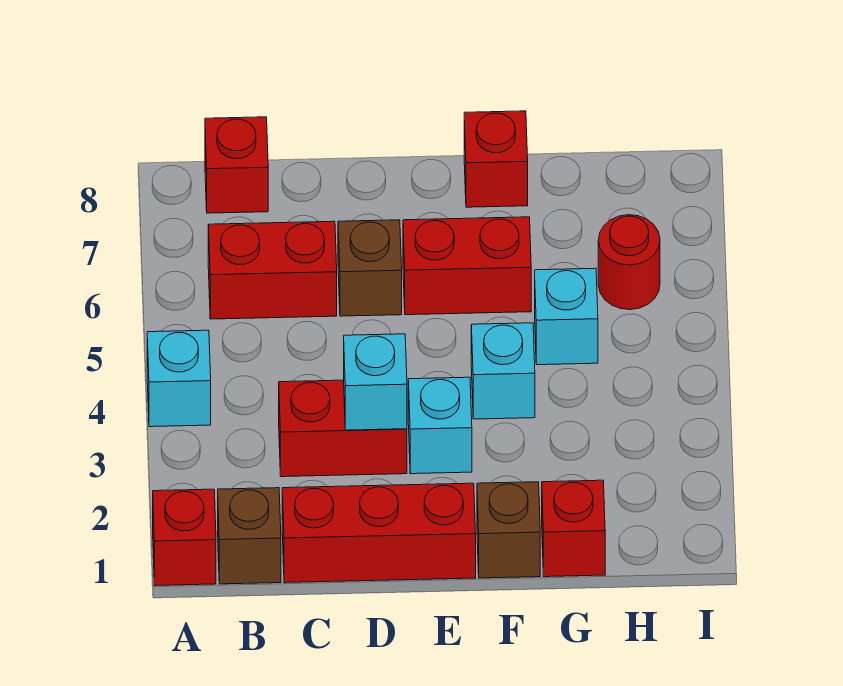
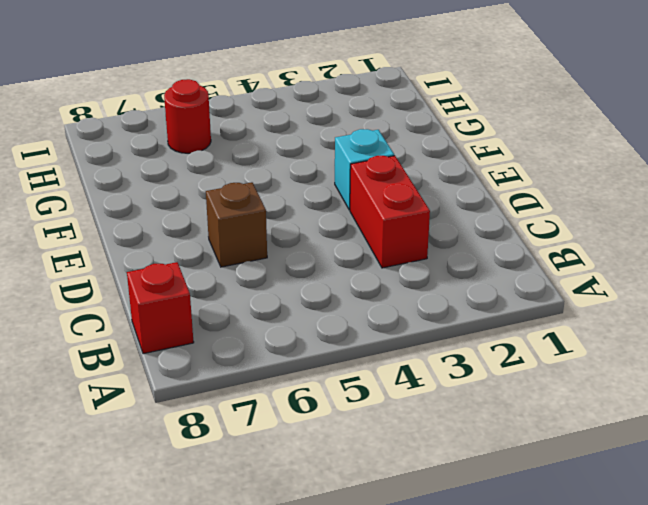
none -> red brick A1 level 1
none -> cyan brick A4 level 1
none -> brown brick B1 level 1

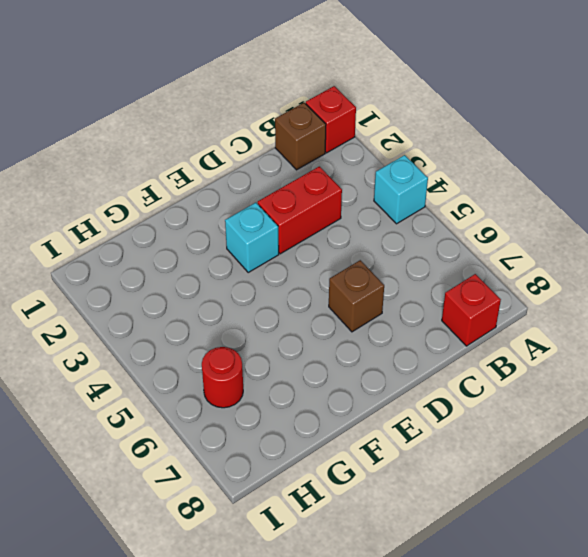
none -> red brick B6:C6 level 1
none -> red brick C1:E1 level 1
none -> red brick E6:F6 level 1

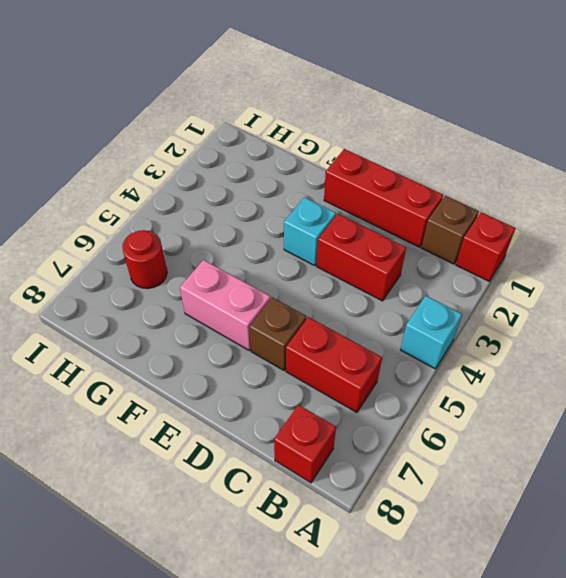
pink brick E6:F6 level 1 -> red brick E6:F6 level 1
none -> brown brick F1 level 1
none -> cyan brick F4 level 1
none -> red brick F8 level 1

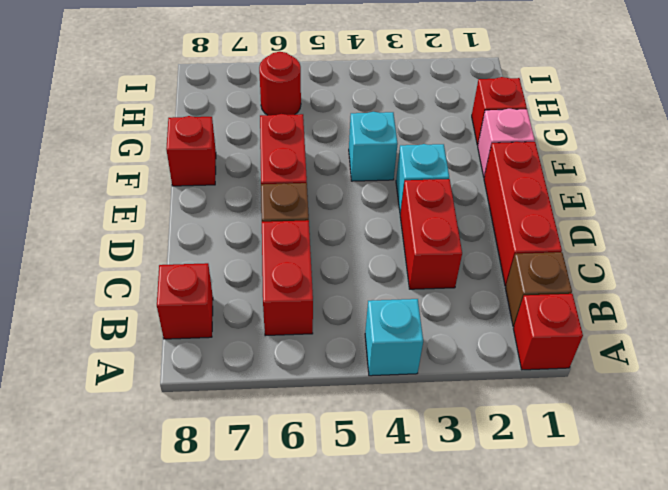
pink brick F1 level 1 -> brown brick F1 level 1
none -> cyan brick G5 level 1
none -> cyan brick D3 level 2

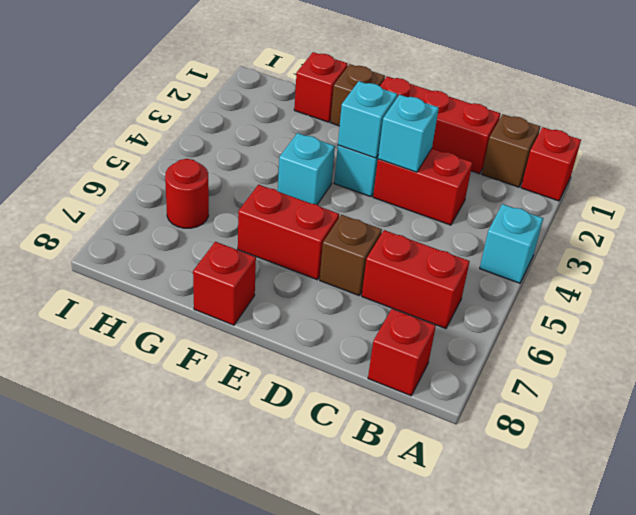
cyan brick E3 level 2 -> cyan brick G5 level 1

